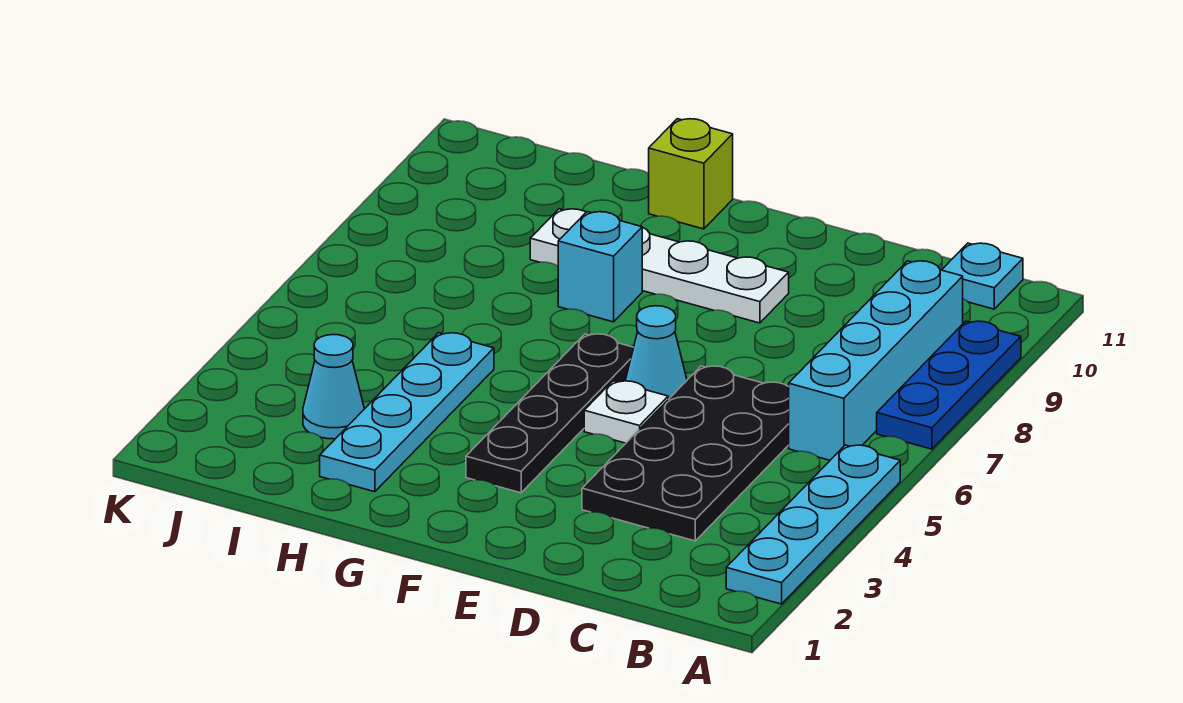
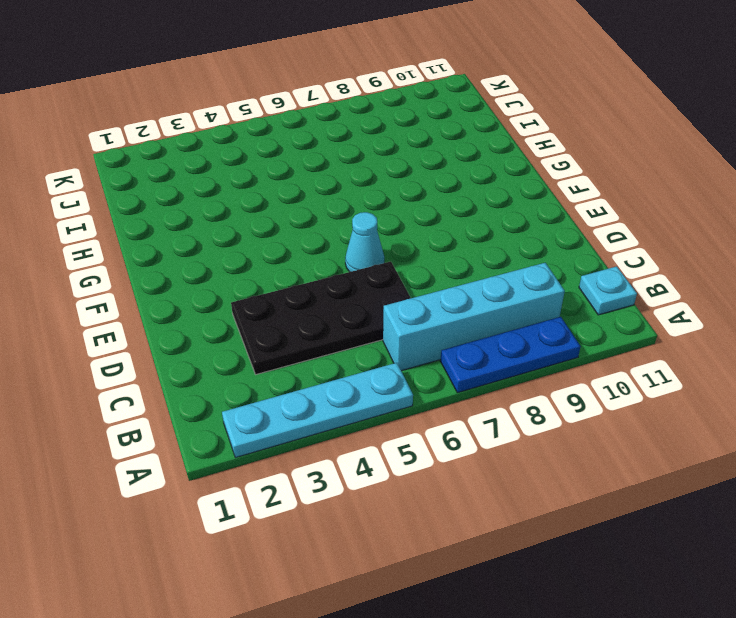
none -> white plate E5 level 1
none -> white plate E9:H9 level 1
none -> black plate F3:F6 level 1

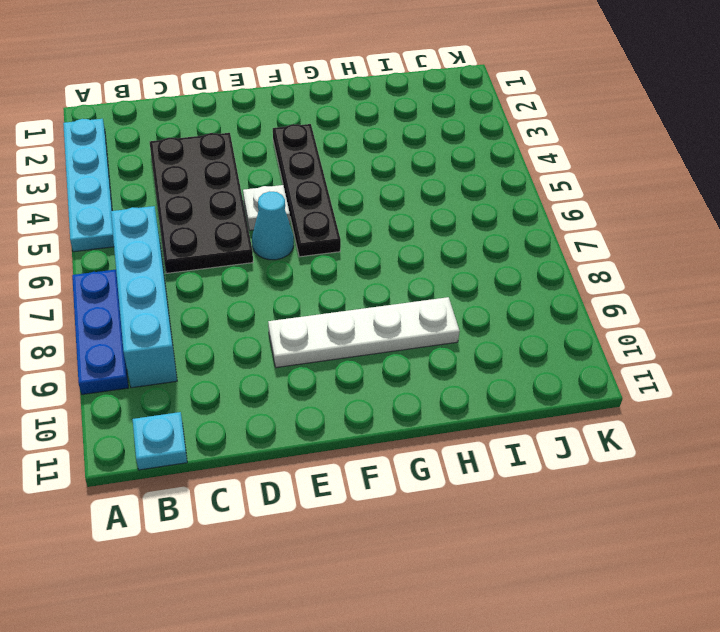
none -> cyan brick G8 level 1
none -> lime brick G11 level 1
none -> cyan plate H2:H5 level 1

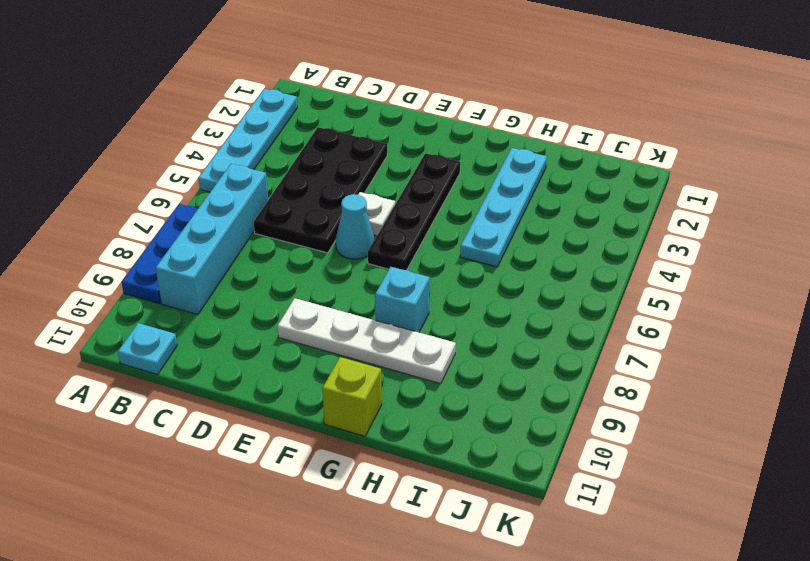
none -> cyan cone I3 level 1

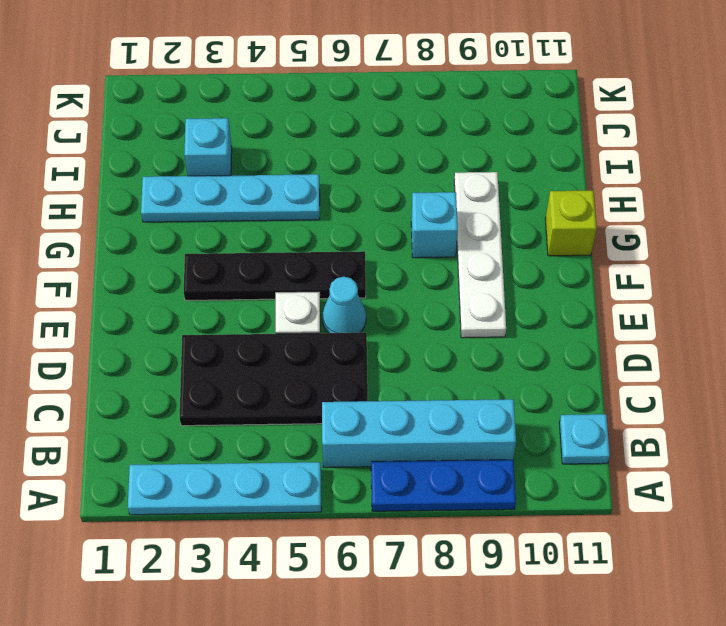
cyan brick I3 level 1 -> cyan cone I3 level 1

